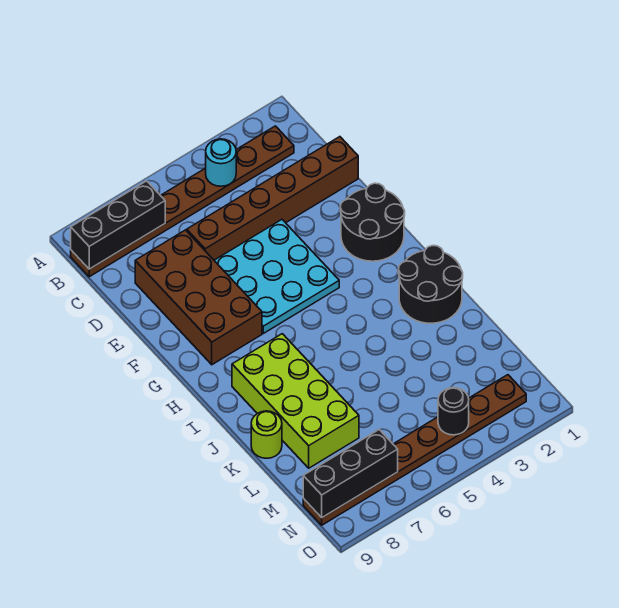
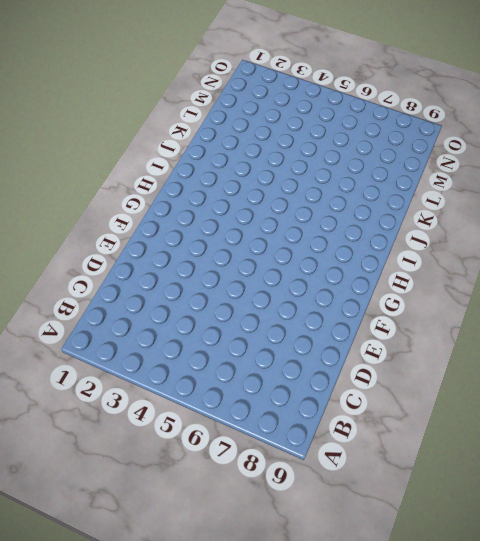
none -> brown plate B2:B9 level 1
none -> brown brick D1:D6 level 1
none -> brown brick D7:G8 level 1

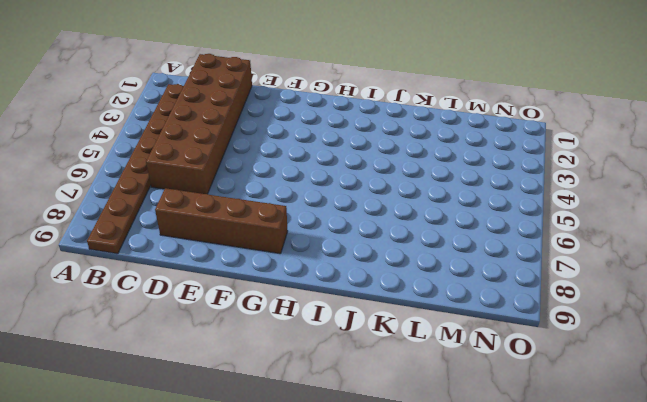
brown brick C1:D6 level 1 -> brown brick D1:D6 level 1
brown brick D8:G8 level 1 -> brown brick D7:G8 level 1
none -> cyan plate E4:G6 level 1
none -> black round brick F1:G2 level 1
none -> black round brick I1:J2 level 1

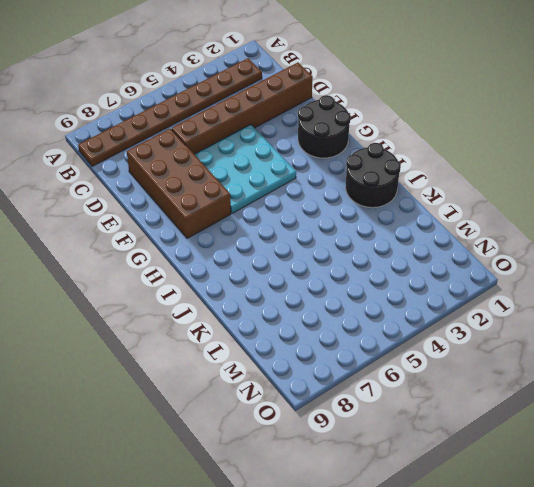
none -> lime brick I7:L8 level 1
none -> lime round brick K9 level 1
none -> brown plate N2:N9 level 1

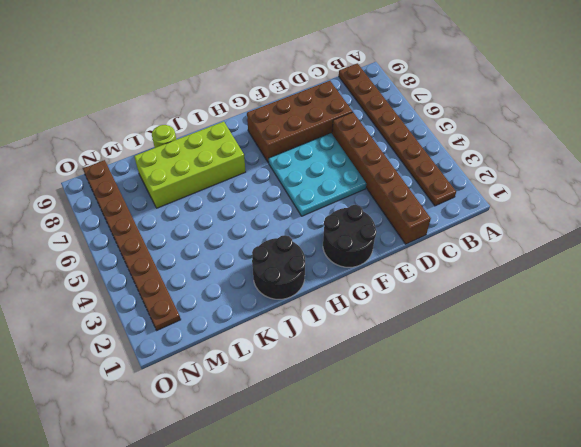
none -> cyan round brick B4 level 2
none -> black brick B7:B9 level 2
none -> black round brick N4 level 2

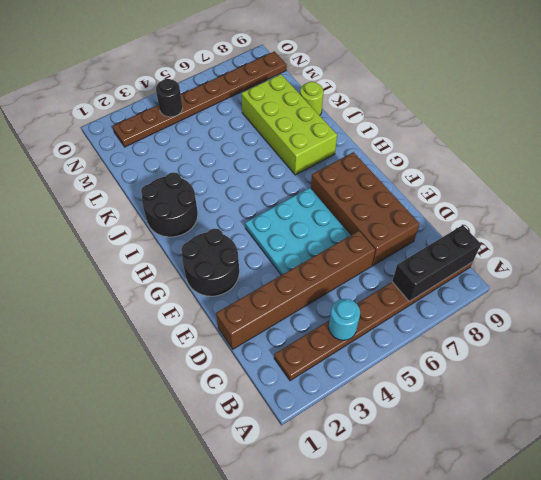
none -> black brick N7:N9 level 2

